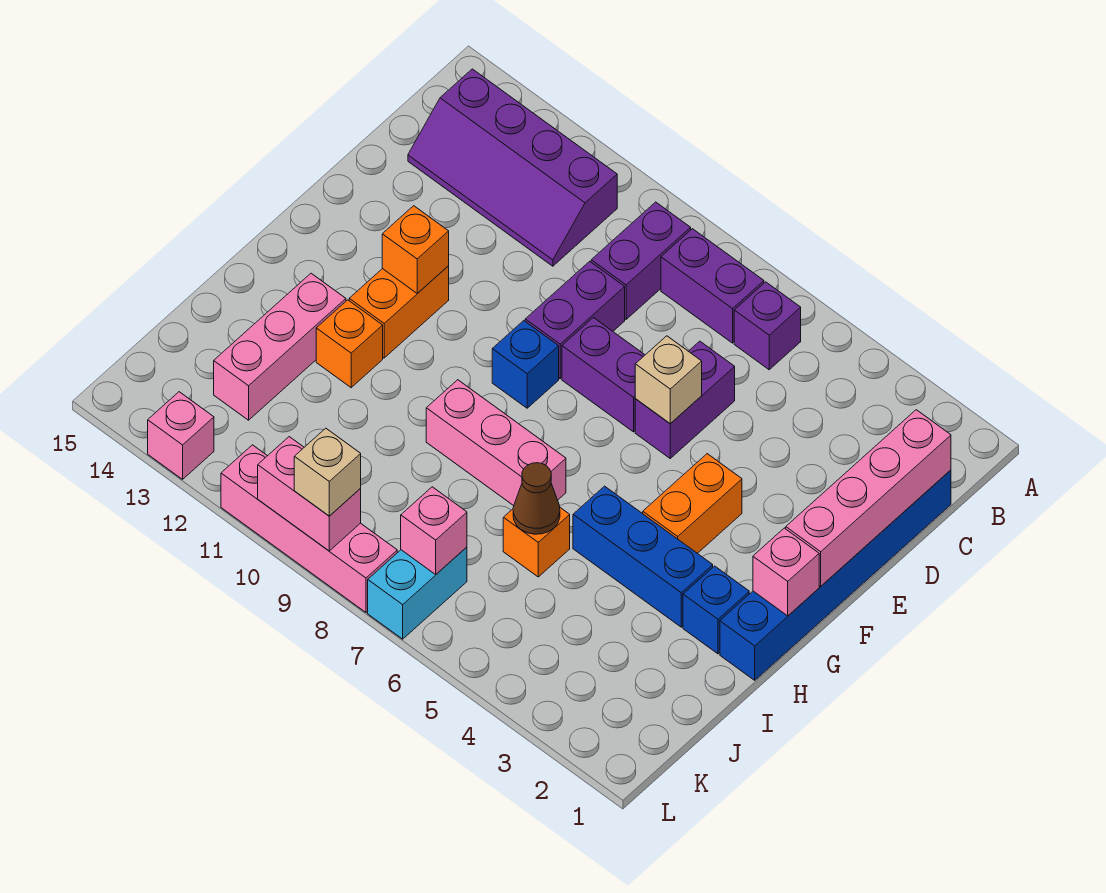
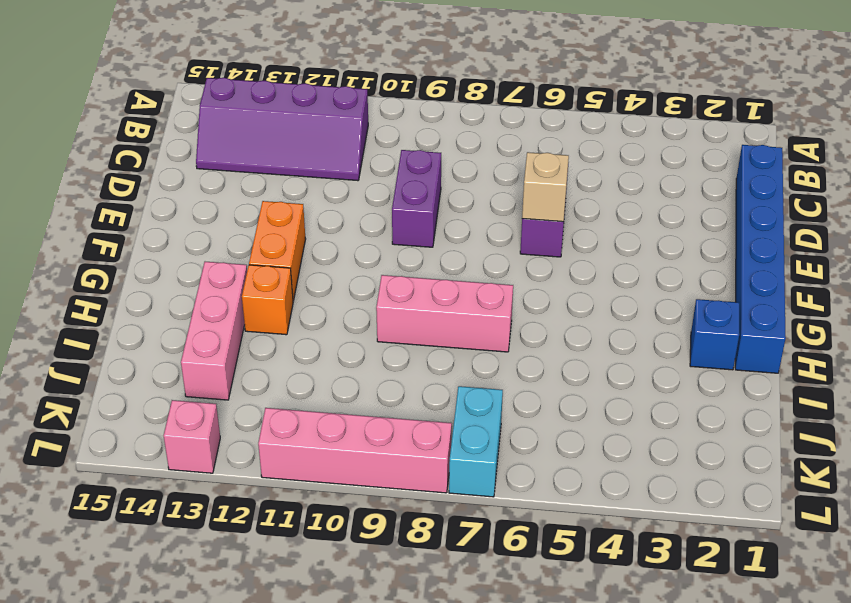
none -> purple brick B6 level 1
none -> purple brick B7:B8 level 1
none -> purple brick B9:C9 level 1

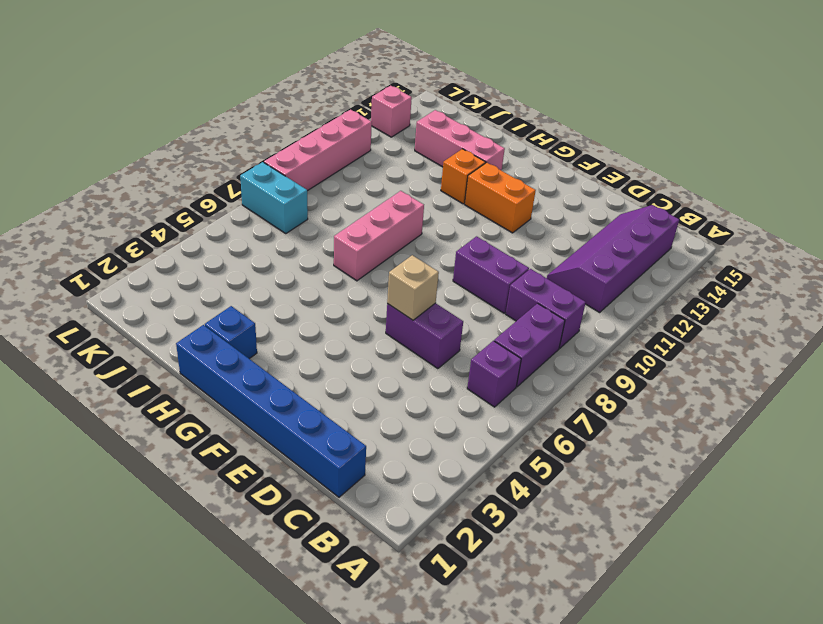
none -> purple brick E7:E8 level 1
none -> orange brick F4:G4 level 1
none -> blue brick F9 level 1

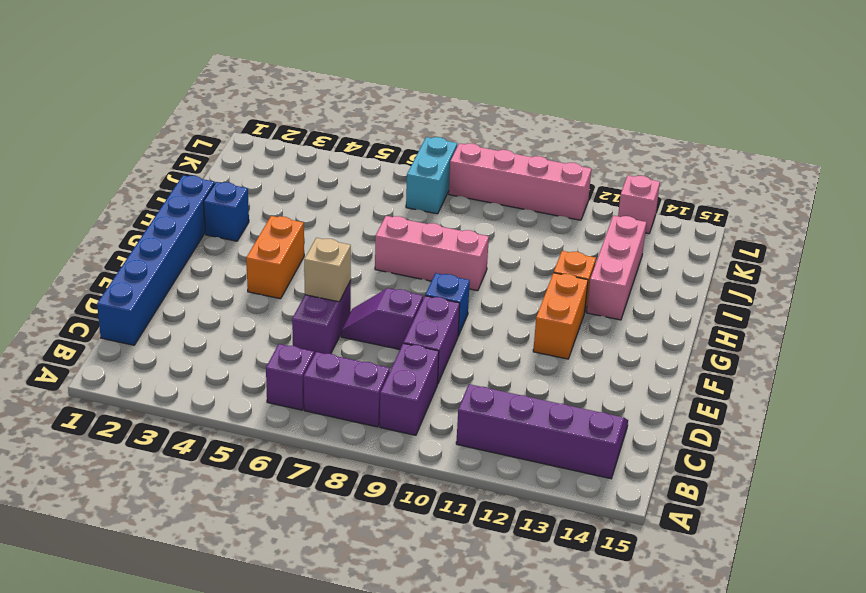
purple slope E7:E8 level 1 top 8 -> purple brick E7:E8 level 1
none -> blue brick H3:H5 level 1
none -> orange brick I6 level 1
none -> pink brick C1:F1 level 2

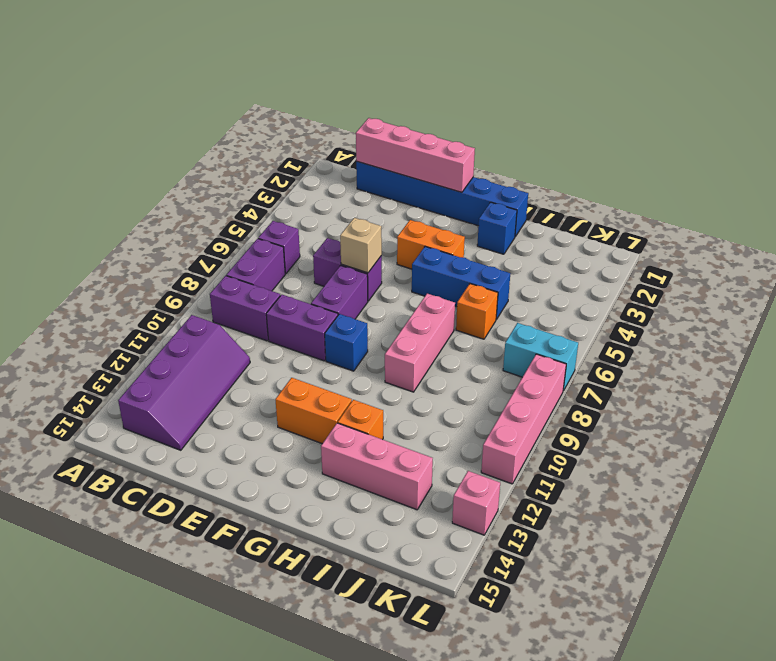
blue brick G5:I5 level 1 -> blue brick H3:H5 level 1
none -> orange brick F12 level 2
none -> pink brick G1 level 2
none -> brown cone I6 level 2

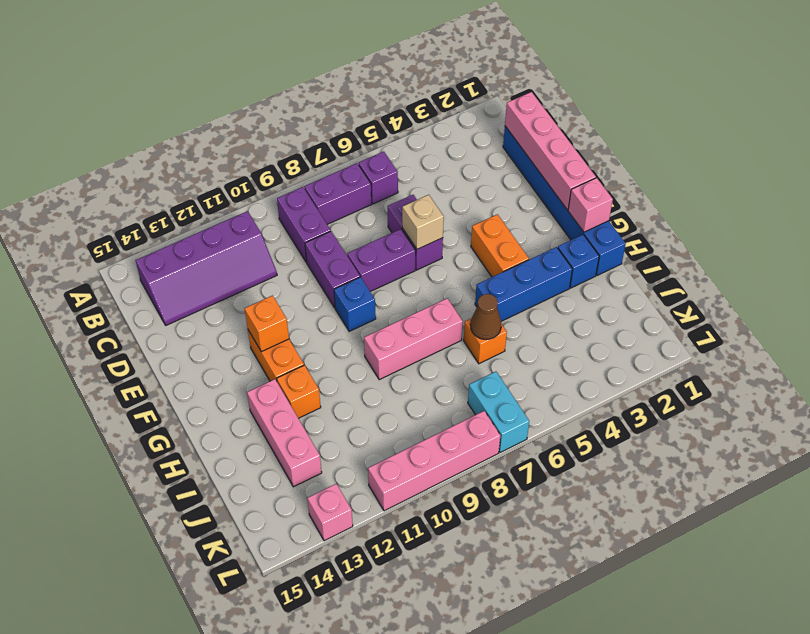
none -> pink brick K7 level 2
none -> pink brick L9:L10 level 2
none -> tan brick L9 level 3

